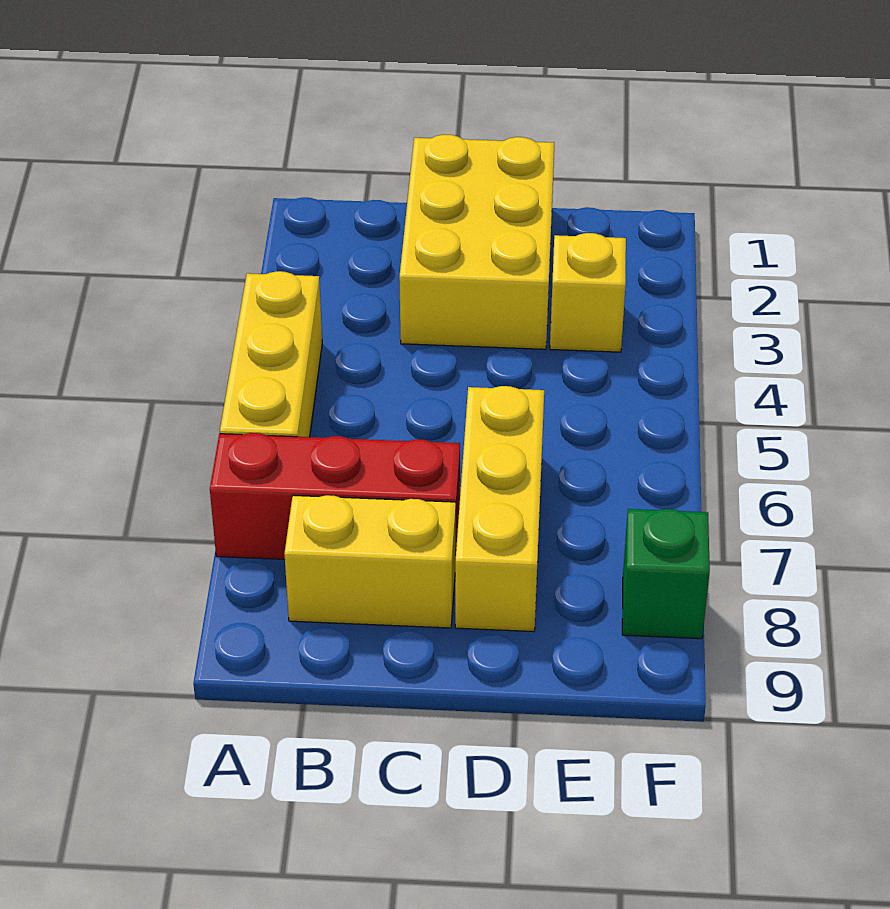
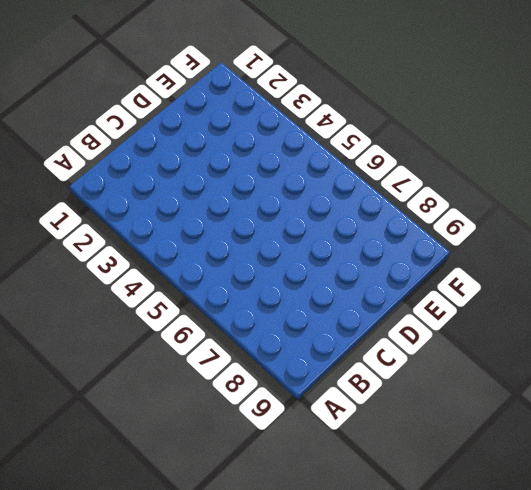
none -> yellow brick A4:A6 level 1
none -> red brick A7:C7 level 1

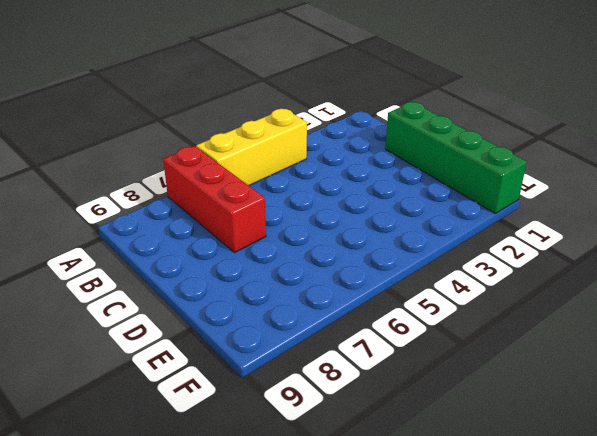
green brick C1:F1 level 1 -> yellow brick C1:D3 level 1
none -> yellow brick B8:C8 level 1
none -> yellow brick D6:D8 level 1

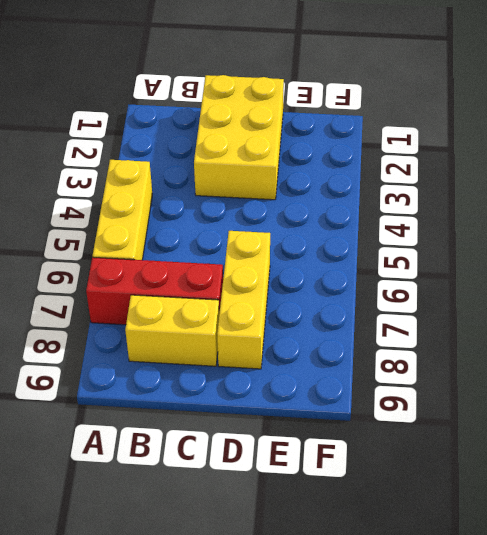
none -> yellow brick E3 level 1
none -> green brick F8 level 1

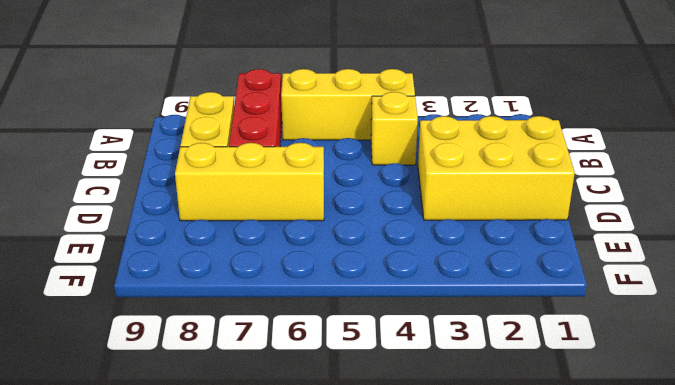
yellow brick B4 level 1 -> yellow brick E3 level 1
none -> green brick F8 level 1

